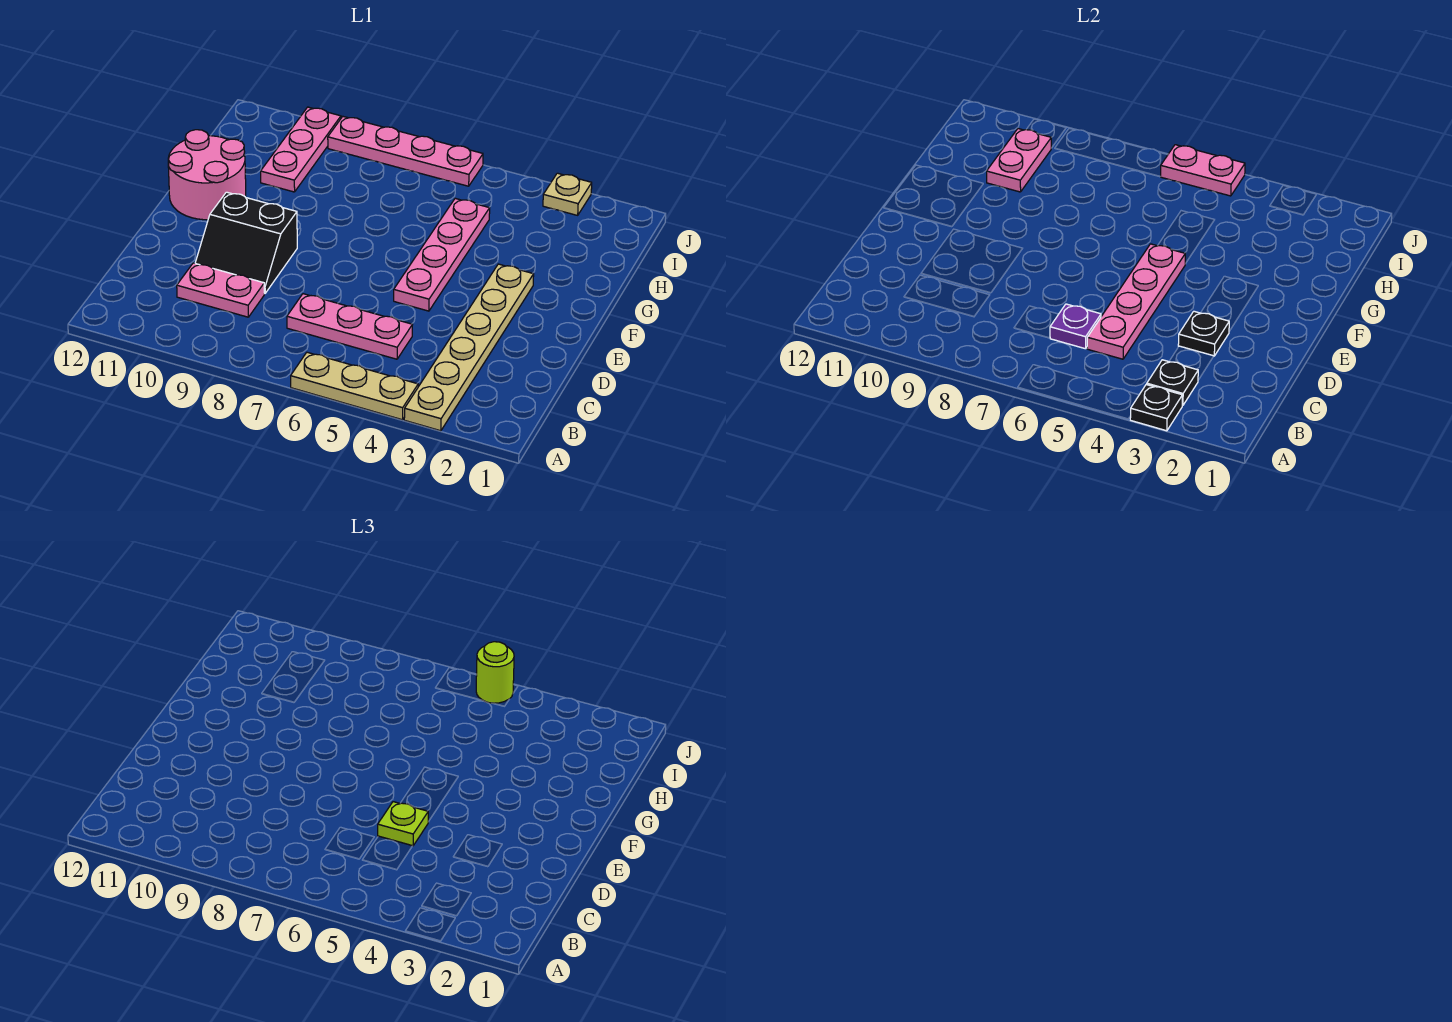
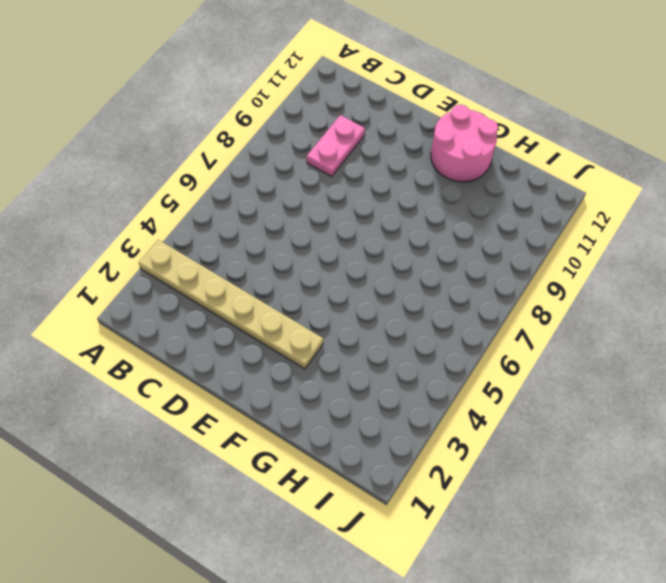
none -> tan plate A4:A6 level 1
none -> pink plate C5:C7 level 1
none -> black slope D9:E10 level 1 top E

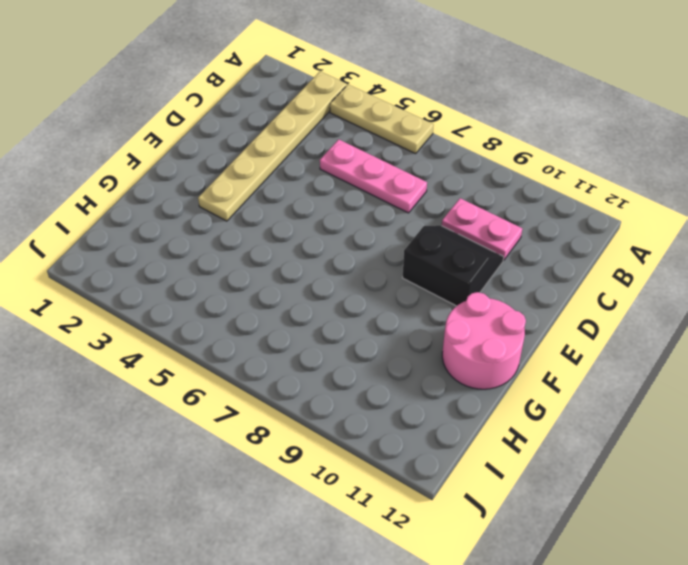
none -> pink plate E5:H5 level 1
none -> pink plate H10:J10 level 1
none -> tan plate J3 level 1

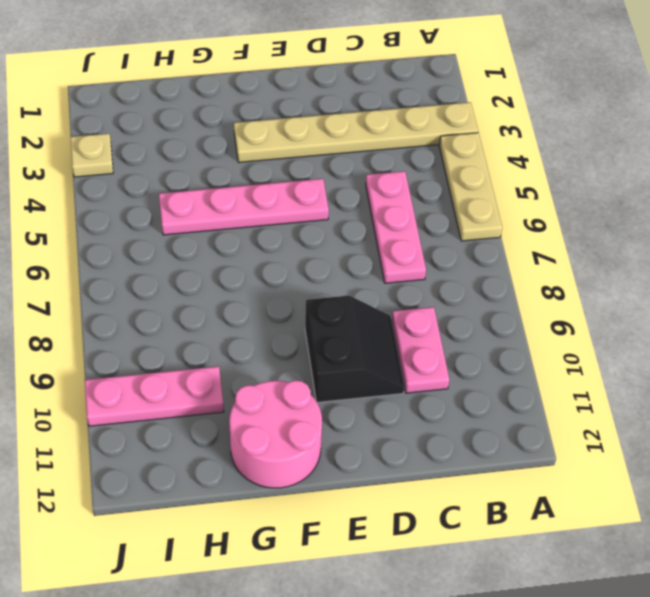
none -> pink plate J6:J9 level 1
none -> black plate A3 level 2
none -> black plate B3 level 2

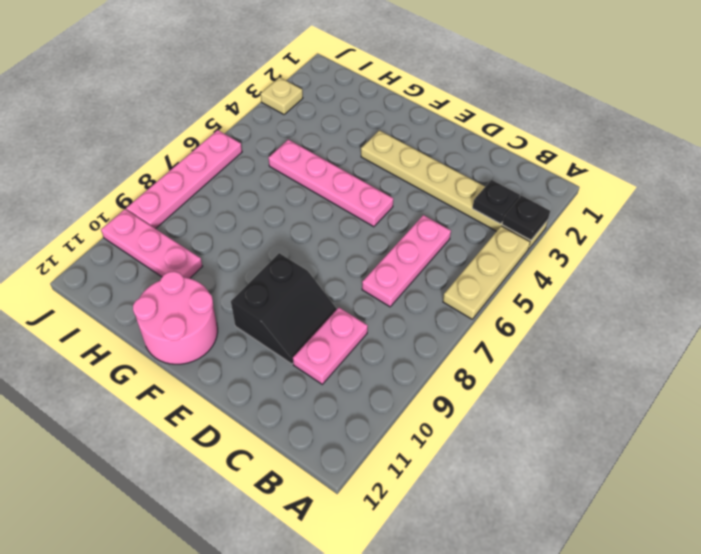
none -> pink plate C5:F5 level 2
none -> purple plate C6 level 2
none -> black plate D3 level 2

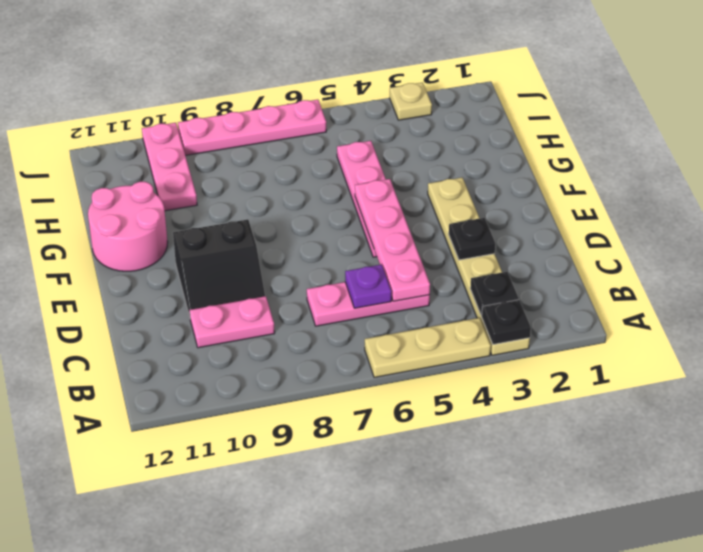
none -> pink plate H10:I10 level 2
none -> pink plate J5:J6 level 2
none -> lime plate D5 level 3

